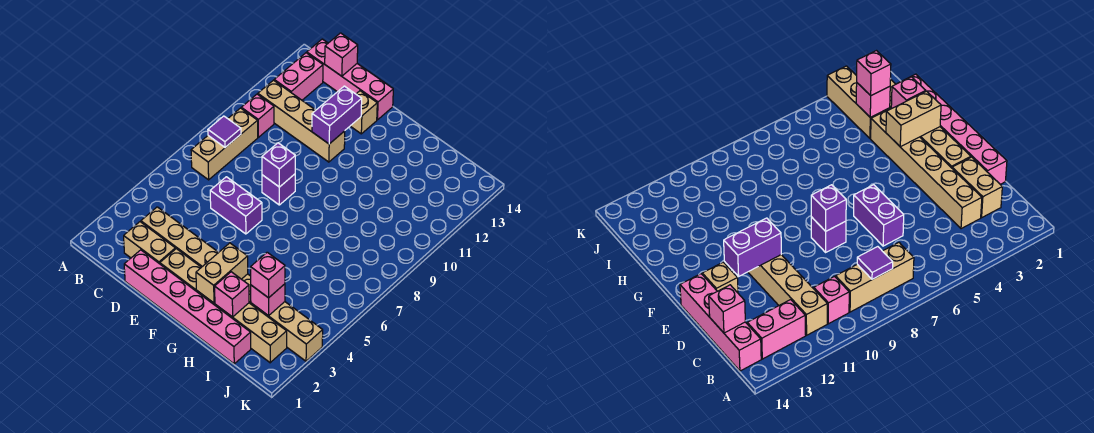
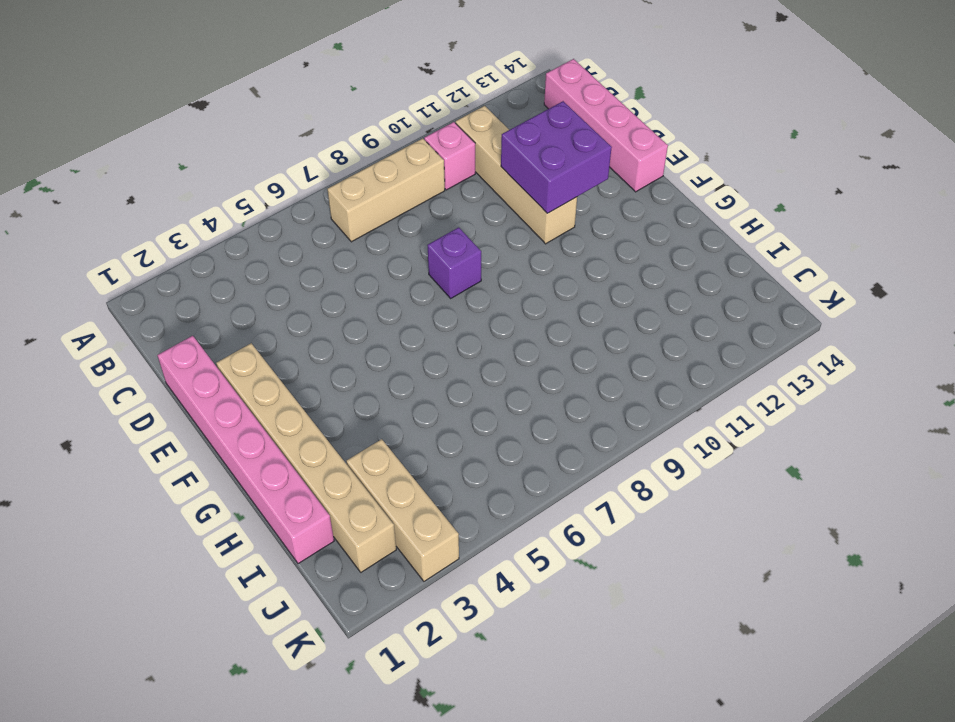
purple brick D11:E12 level 2 -> purple brick E11:E12 level 2
none -> pink brick B12:B13 level 1
none -> tan brick C2:D2 level 1
none -> tan brick C3:H3 level 1

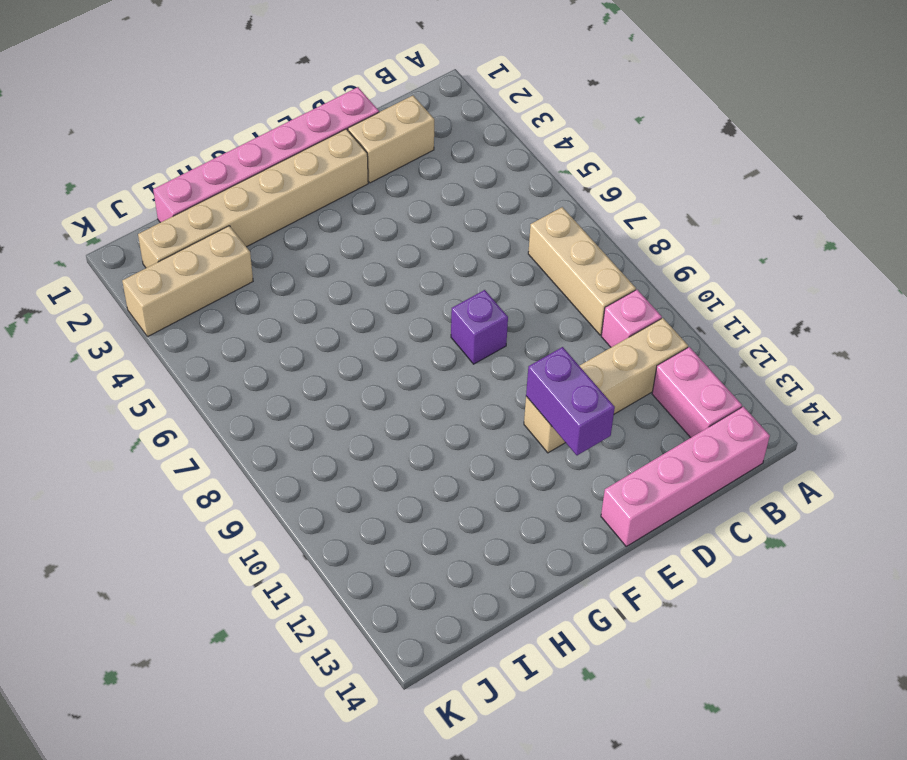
none -> tan brick C3:H3 level 1
none -> purple brick D6:E6 level 1
none -> tan brick E13 level 1

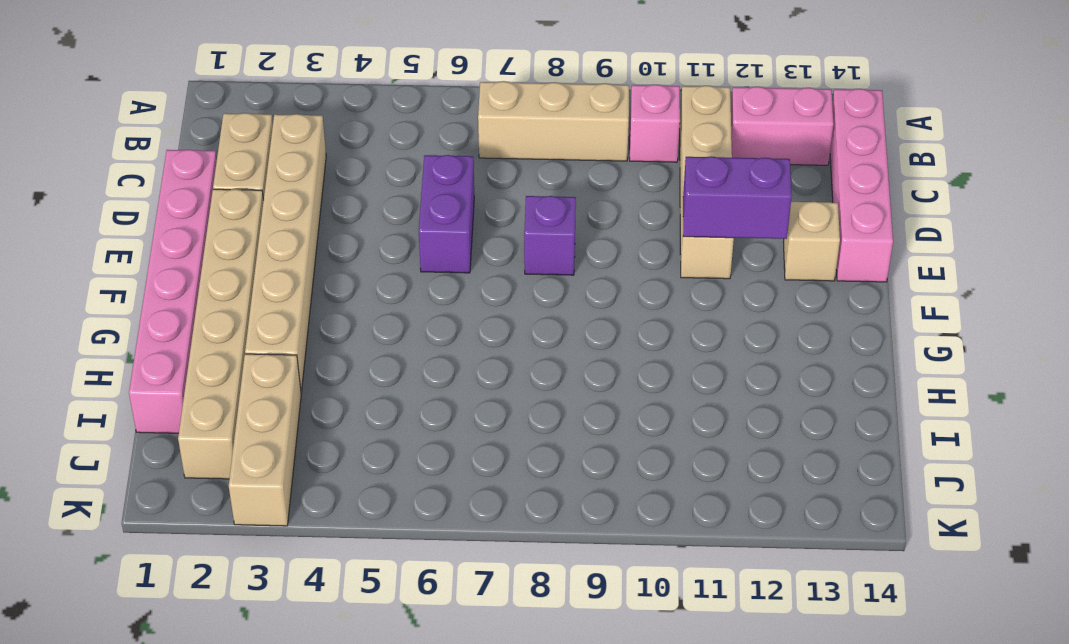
none -> purple tile B8 level 2
none -> pink brick C14 level 2
none -> purple brick E8 level 2

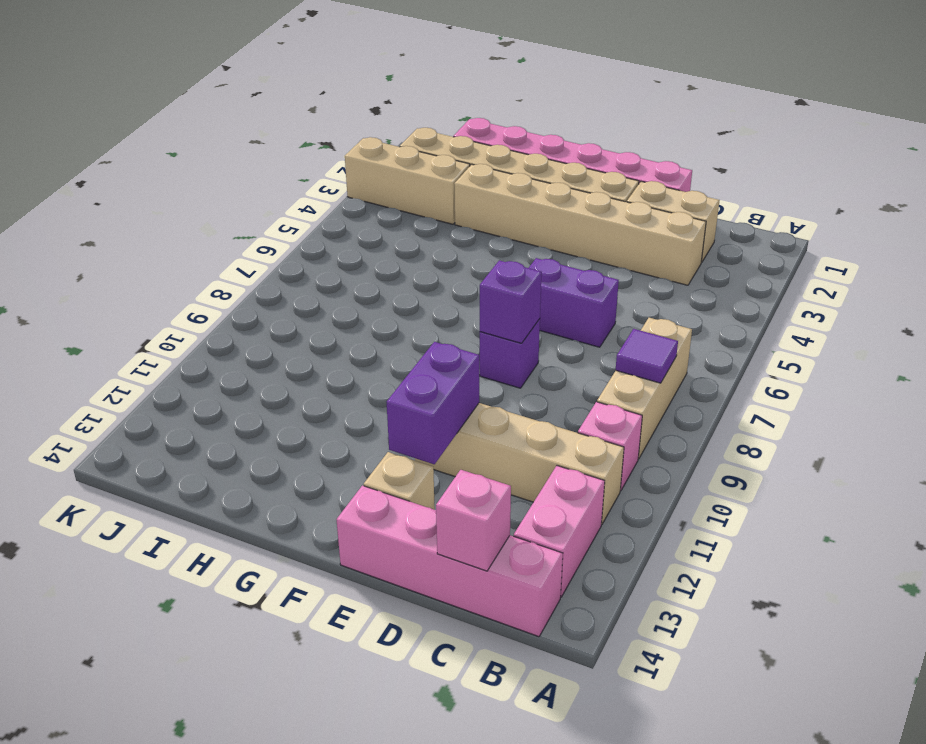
none -> tan brick G2:G3 level 2
none -> pink brick H2 level 2
none -> pink brick I3 level 2

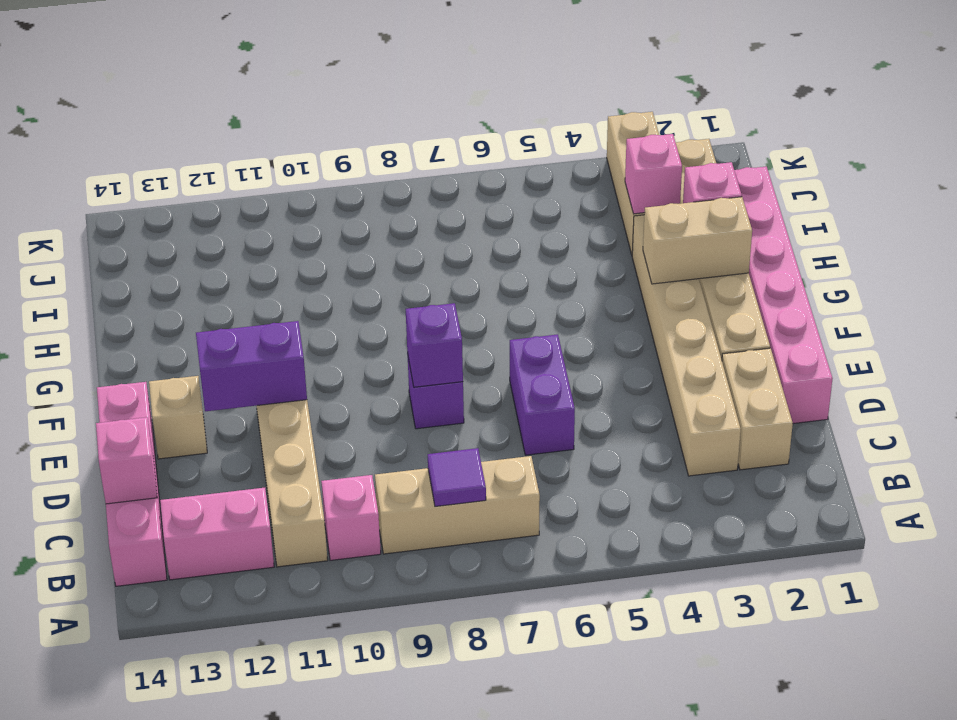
none -> pink brick I3 level 3

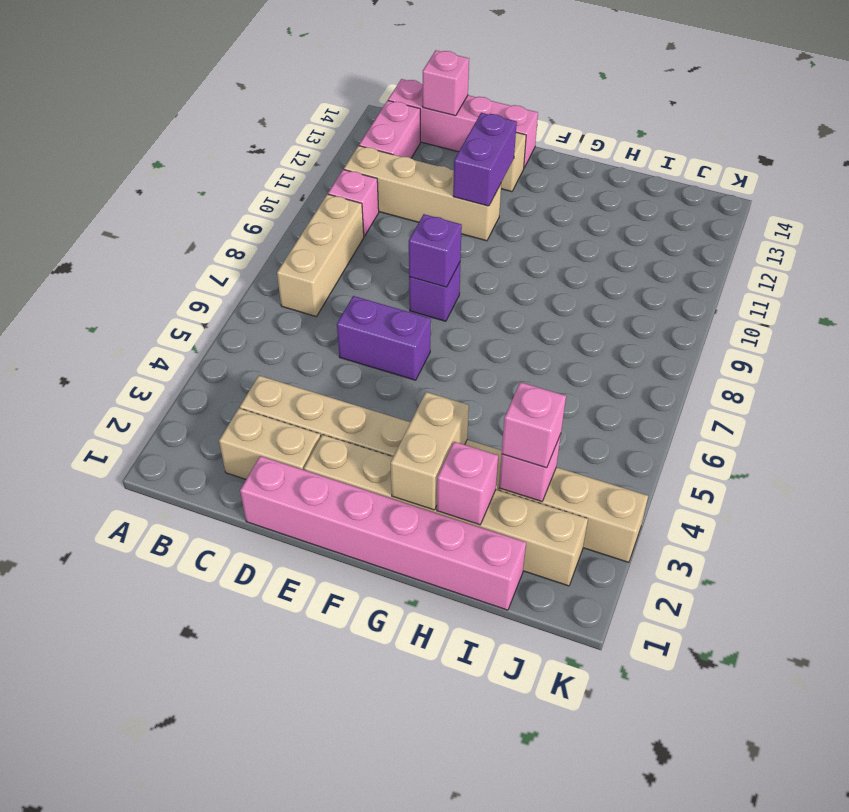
none -> purple tile B8 level 2

